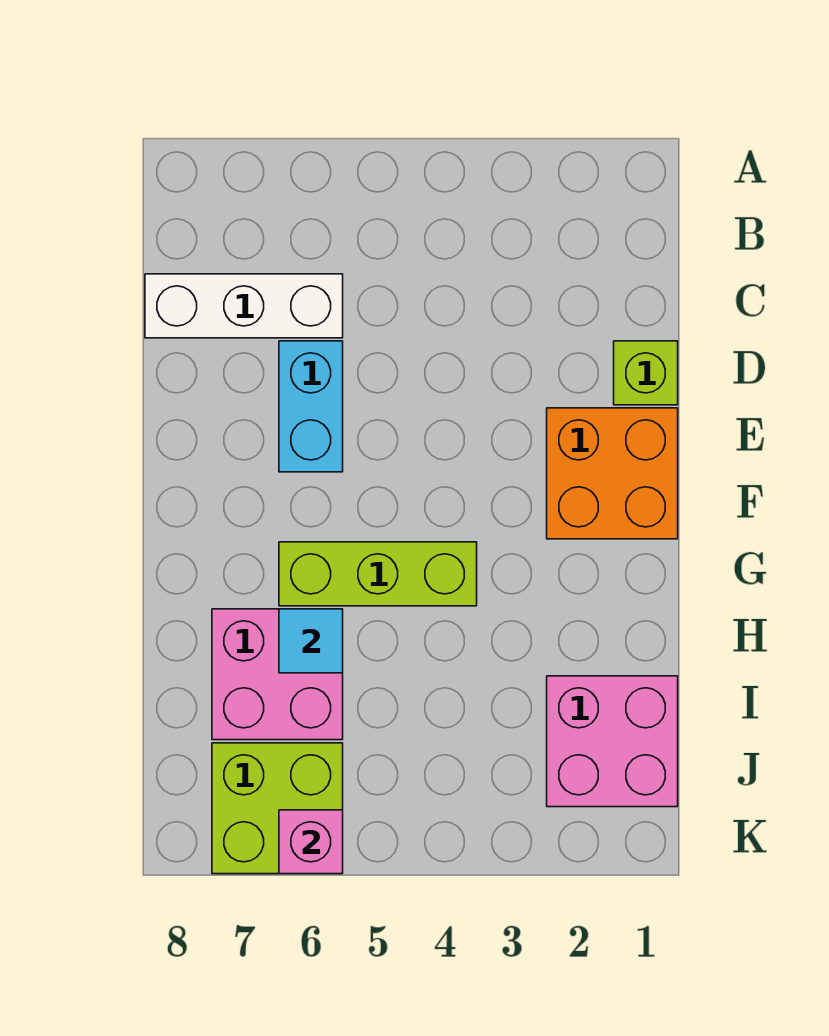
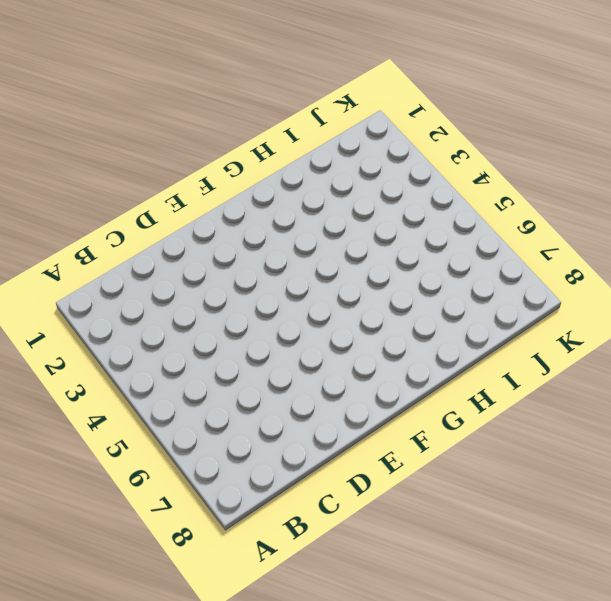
none -> white brick C6:C8 level 1
none -> lime brick D1 level 1

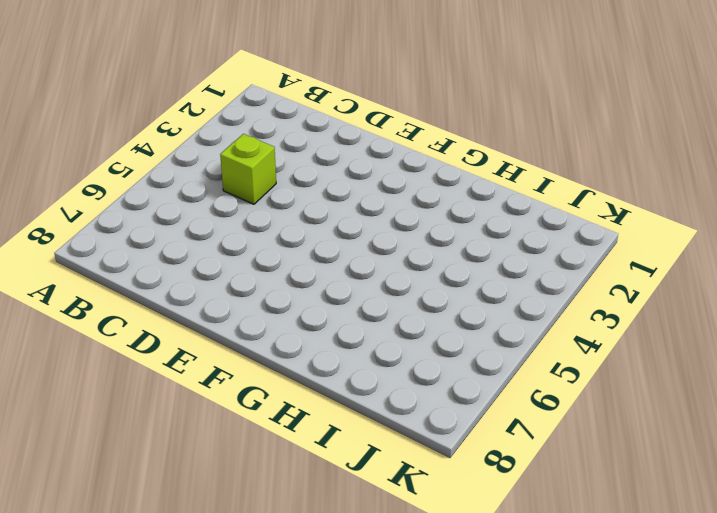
lime brick C4 level 1 -> lime brick D1 level 1
none -> white brick C6:C8 level 1
none -> cyan brick D6:E6 level 1

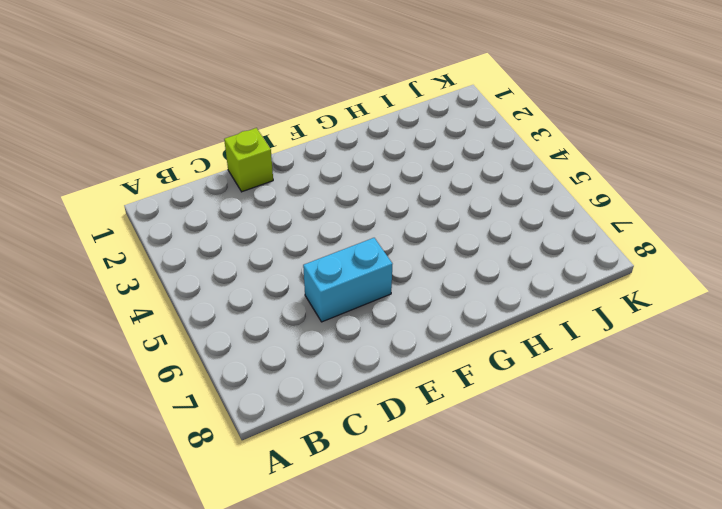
none -> white brick C6:C8 level 1
none -> orange brick E1:F2 level 1

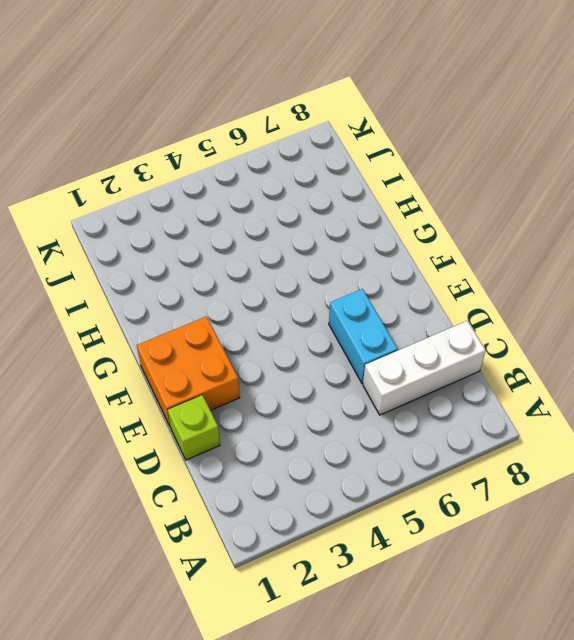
none -> lime brick G4:G6 level 1
none -> pink brick H6:I7 level 1

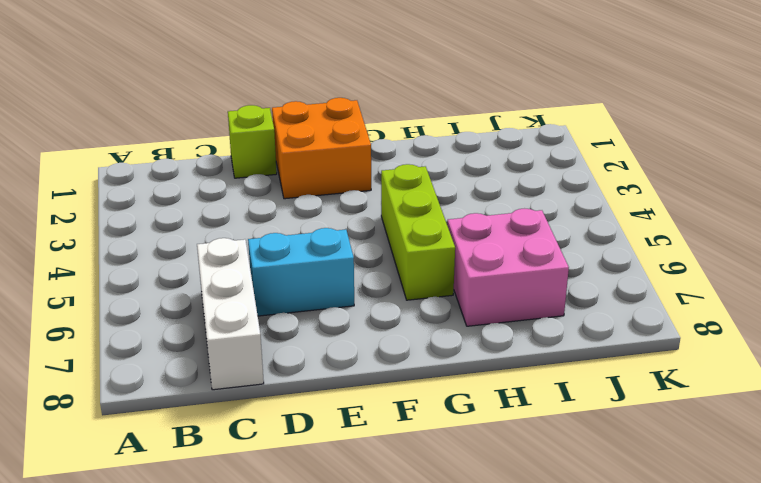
none -> pink brick I1:J2 level 1
none -> lime brick J6:K7 level 1

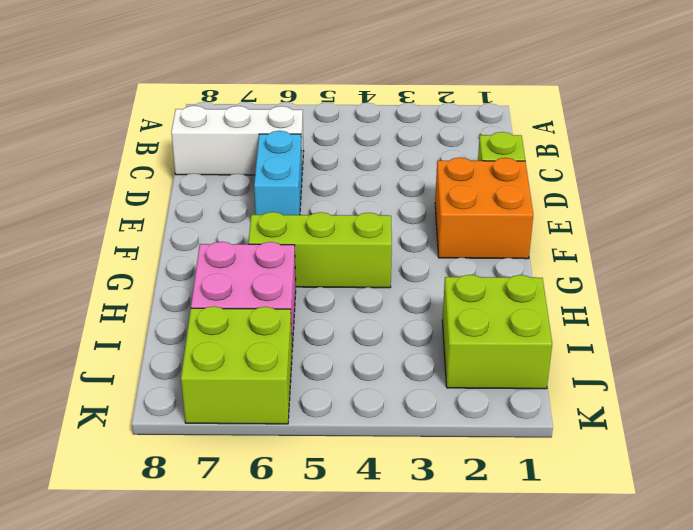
lime brick I1:J2 level 1 -> pink brick I1:J2 level 1
none -> cyan tile H6 level 2
none -> pink brick K6 level 2

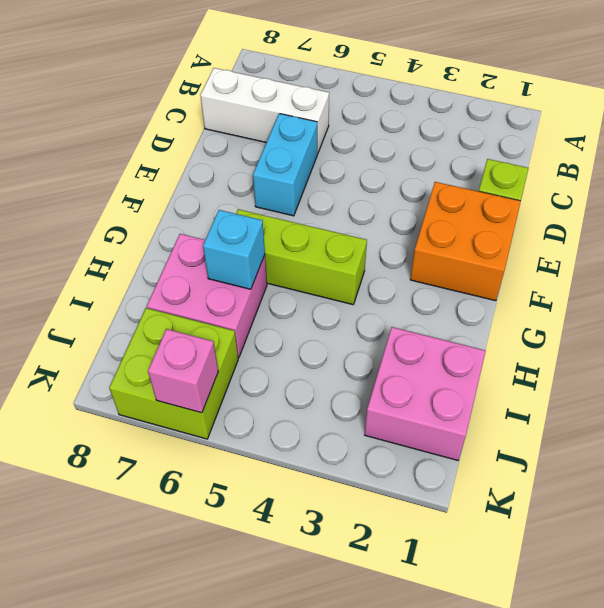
cyan brick H6 level 2 -> cyan tile H6 level 2

